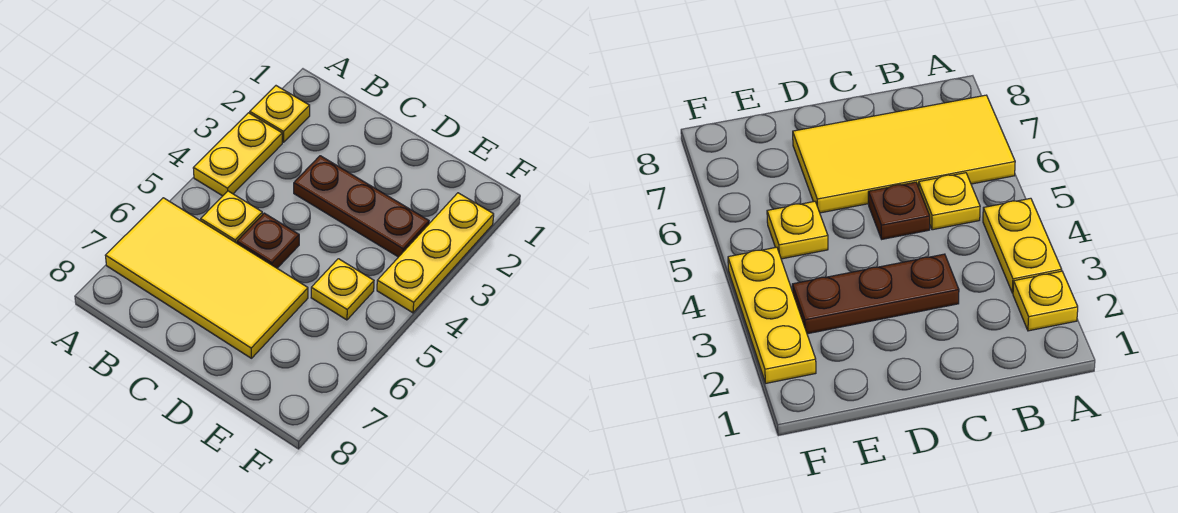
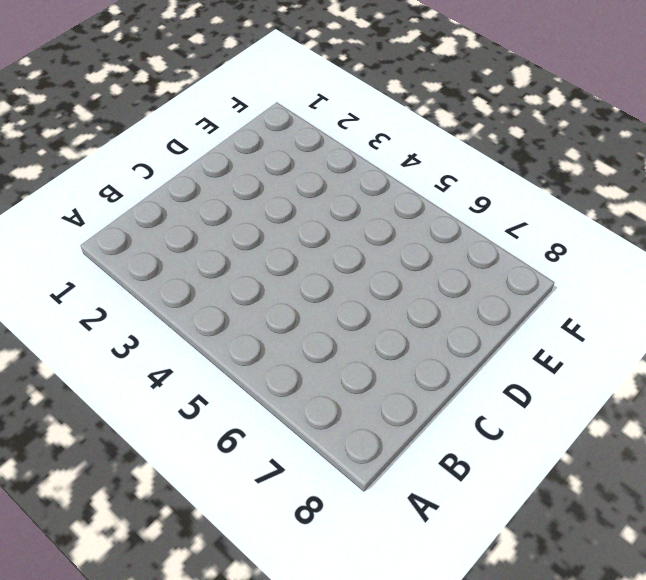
none -> yellow plate A2 level 1
none -> yellow plate A3:A4 level 1

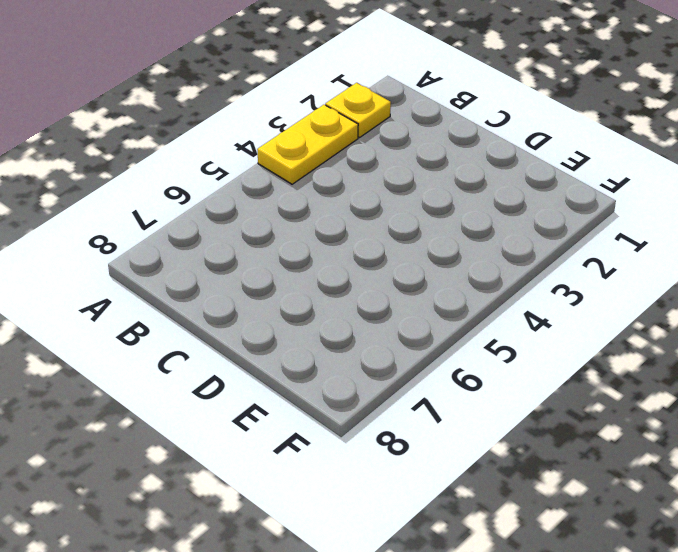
none -> yellow tile A6:D7 level 1
none -> yellow plate B5 level 1

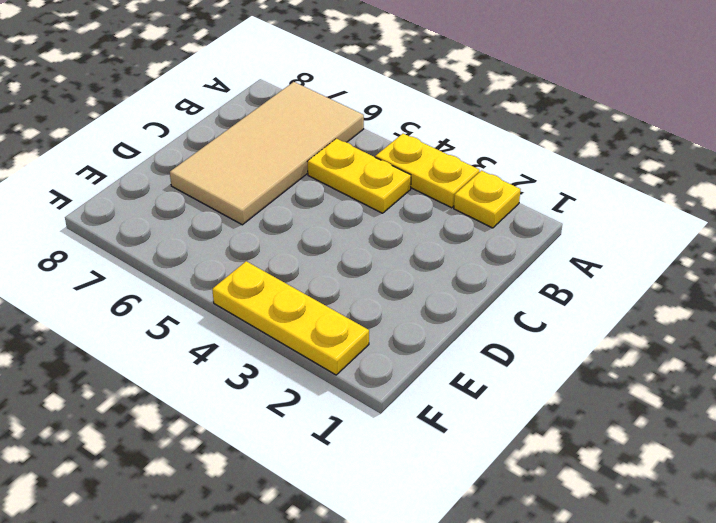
tan tile A6:D7 level 1 -> yellow tile A6:D7 level 1
yellow plate B4:B5 level 1 -> yellow plate B5 level 1
none -> brown plate C3:E3 level 1
none -> brown plate C5 level 1

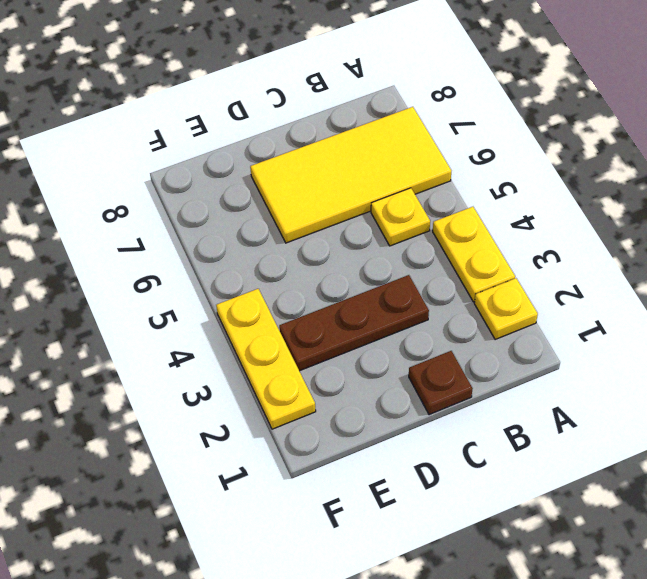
brown plate C1 level 1 -> brown plate C5 level 1
none -> yellow plate E5 level 1

